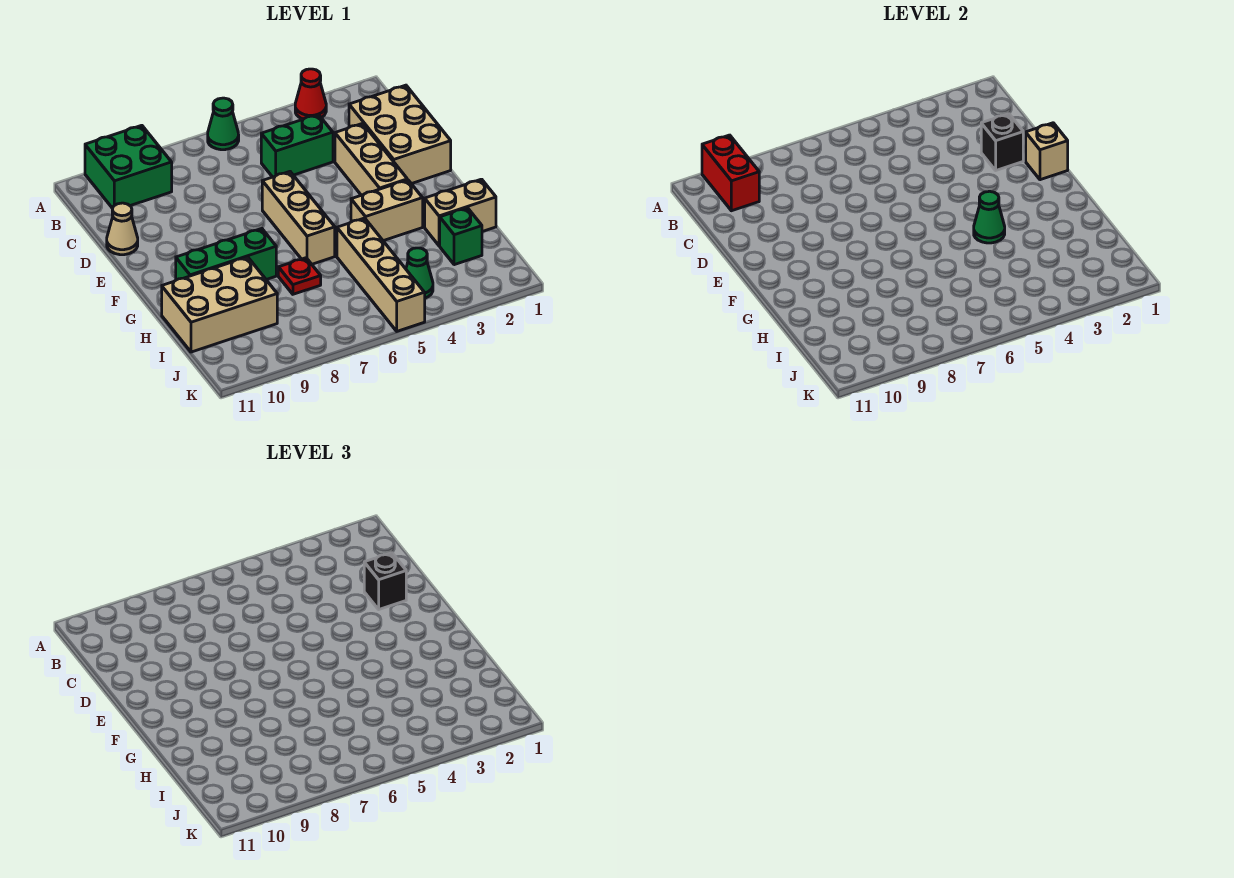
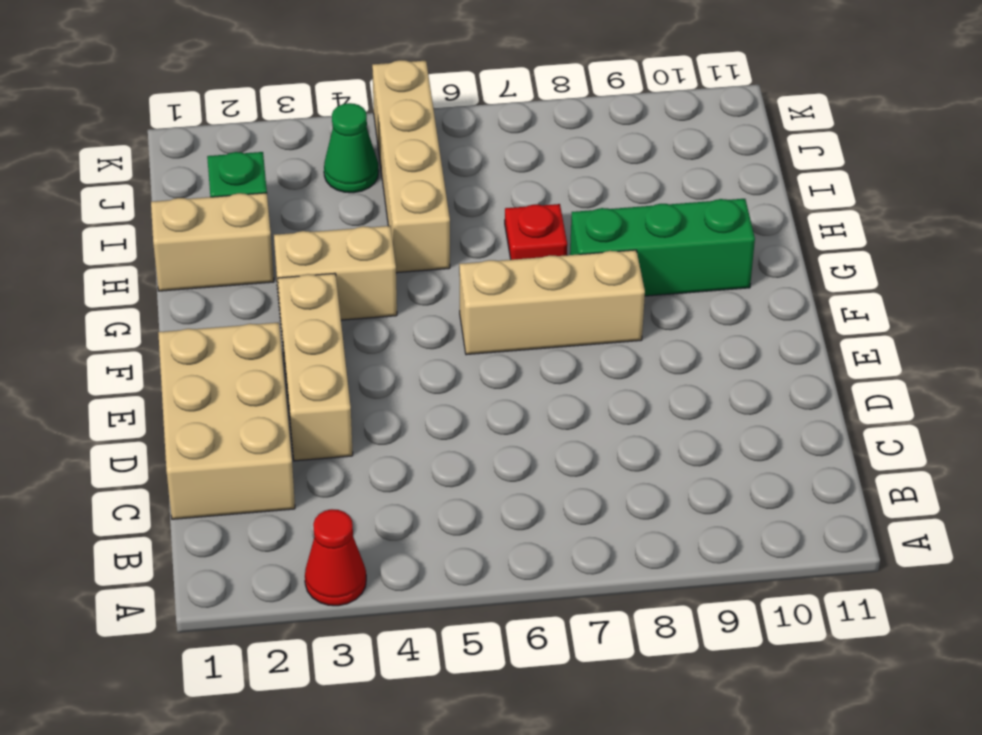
tan brick F6:F8 level 1 -> tan brick E6:G6 level 1
none -> green cone A6 level 1
none -> green brick A9:B10 level 1
none -> green brick C4:C5 level 1

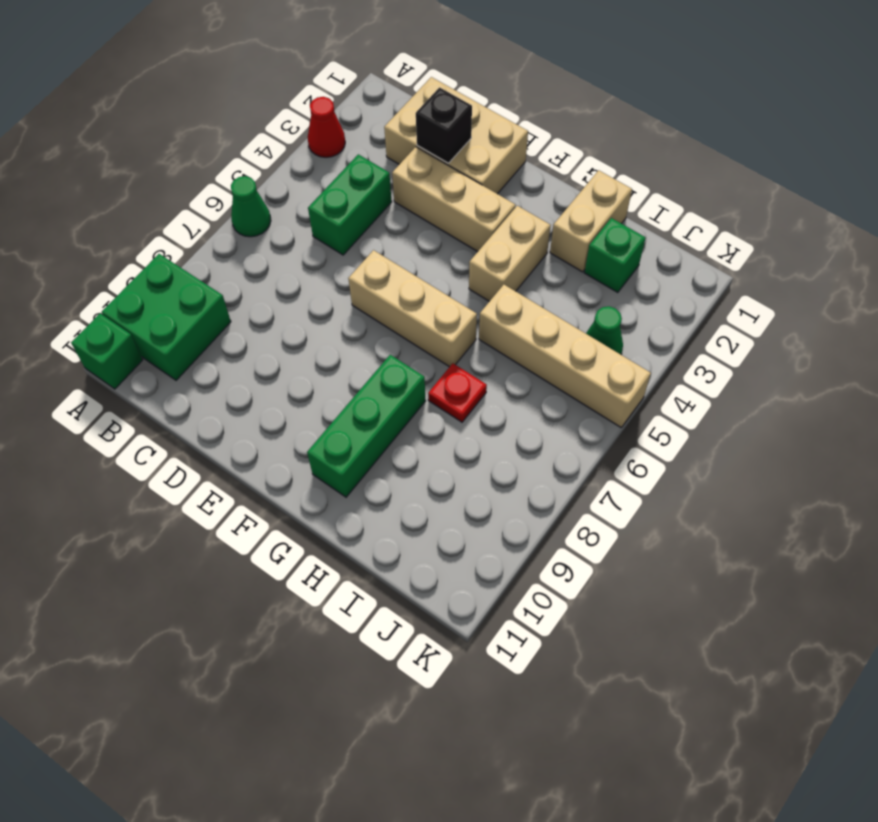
green brick A11 level 1 -> none
none -> tan cone D11 level 1
none -> tan brick H9:I11 level 1
none -> red brick A10:B10 level 2

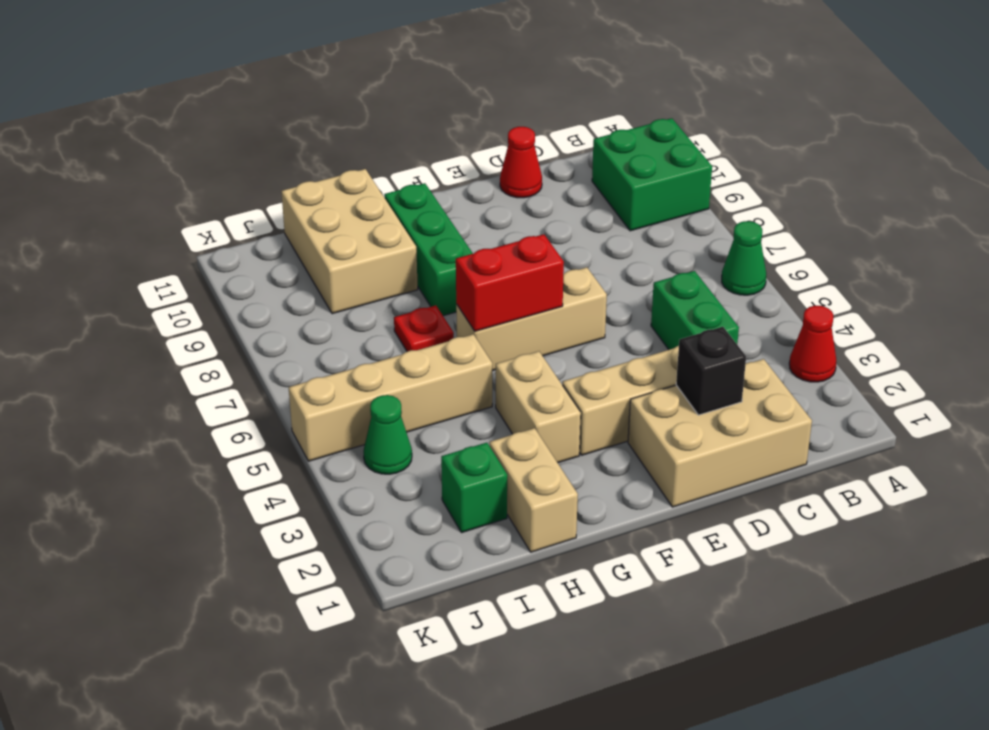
red cone D11 level 1 -> tan cone D11 level 1
red brick F6:G6 level 2 -> red brick A10:B10 level 2
none -> tan brick E1 level 2
none -> green cone G4 level 2
none -> black brick D2 level 3

